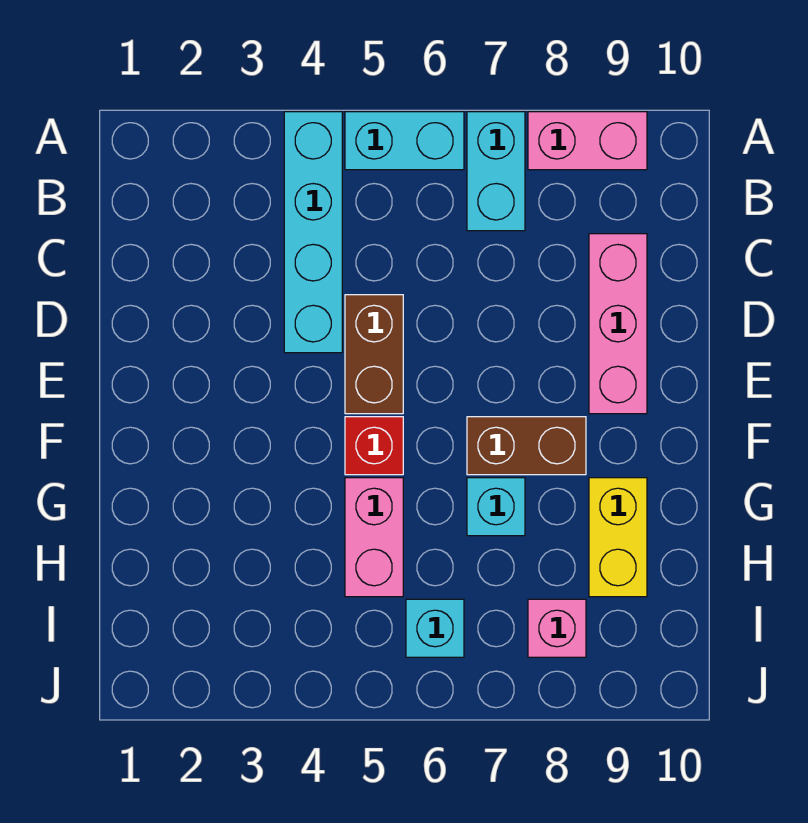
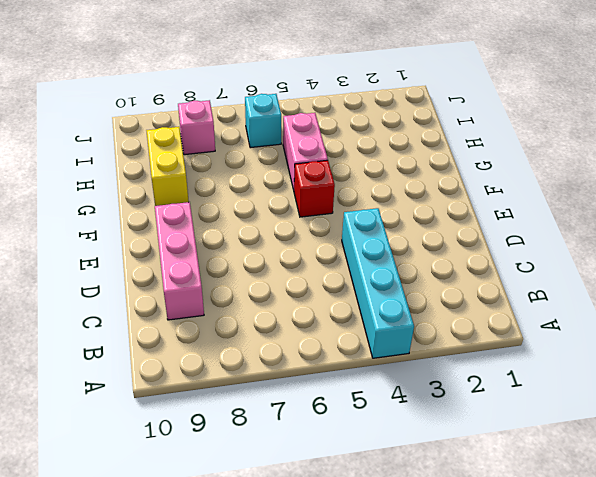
none -> cyan brick A5:A6 level 1
none -> cyan brick A7:B7 level 1
none -> pink brick A8:A9 level 1

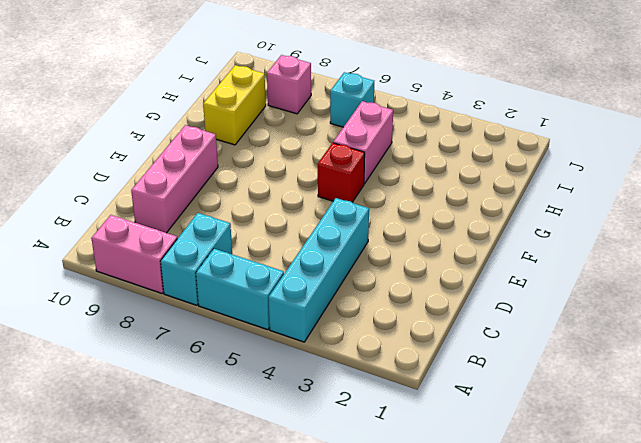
none -> brown brick D5:E5 level 1
none -> brown brick F7:F8 level 1
none -> cyan brick G7 level 1

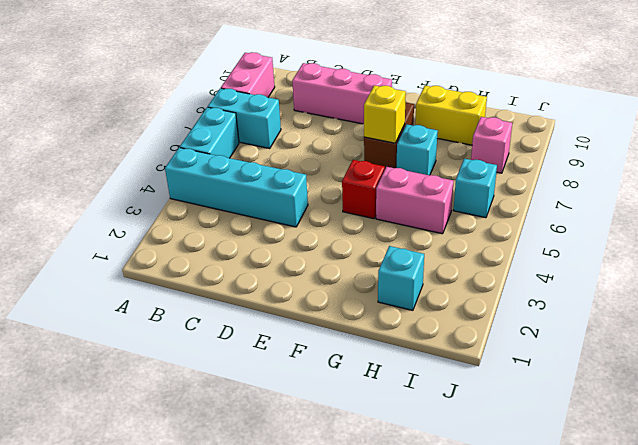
yellow brick F7 level 2 -> none
cyan brick H2 level 1 -> none
none -> brown brick D5:E5 level 1

